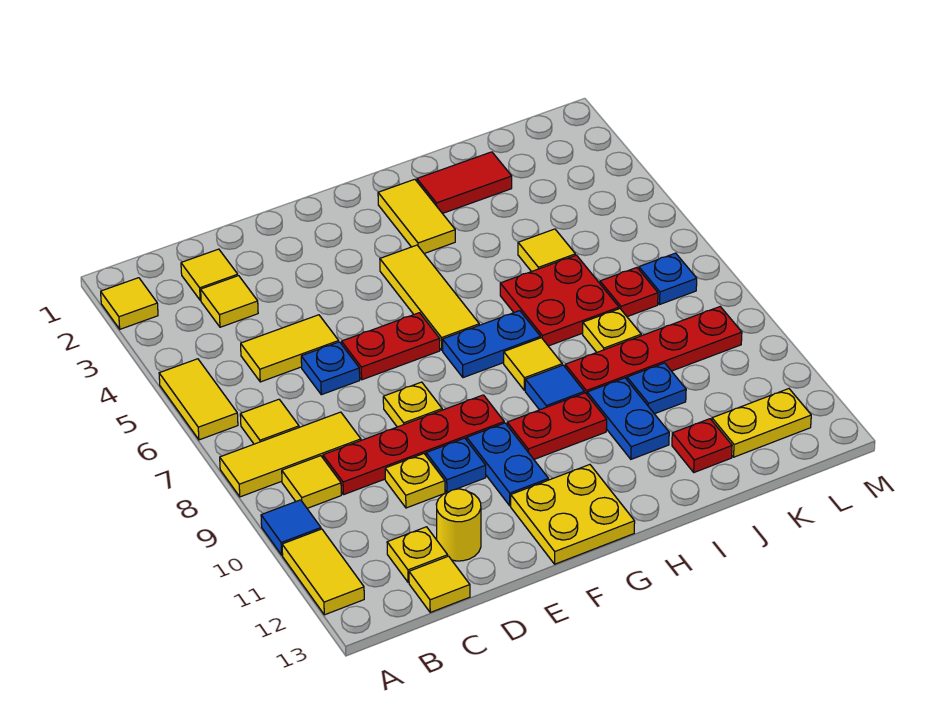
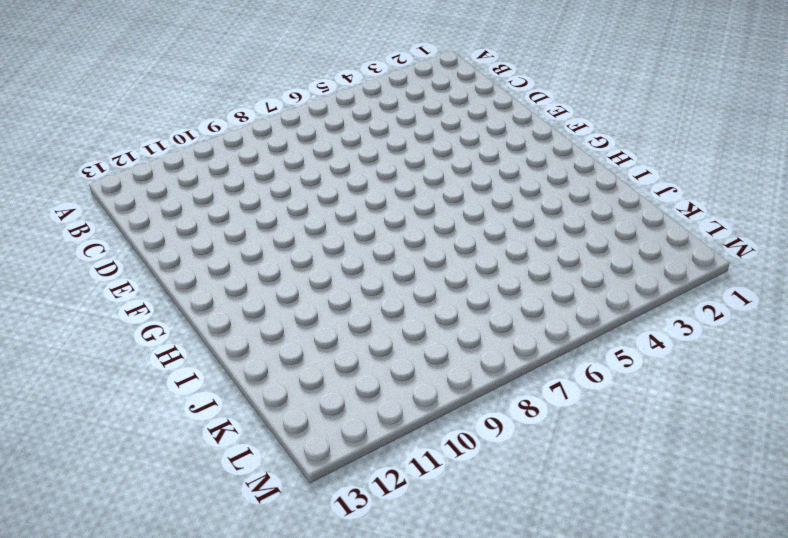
none -> yellow tile A2 level 1
none -> yellow tile A5:A6 level 1
none -> yellow tile A8:C8 level 1
none -> blue tile A10 level 1

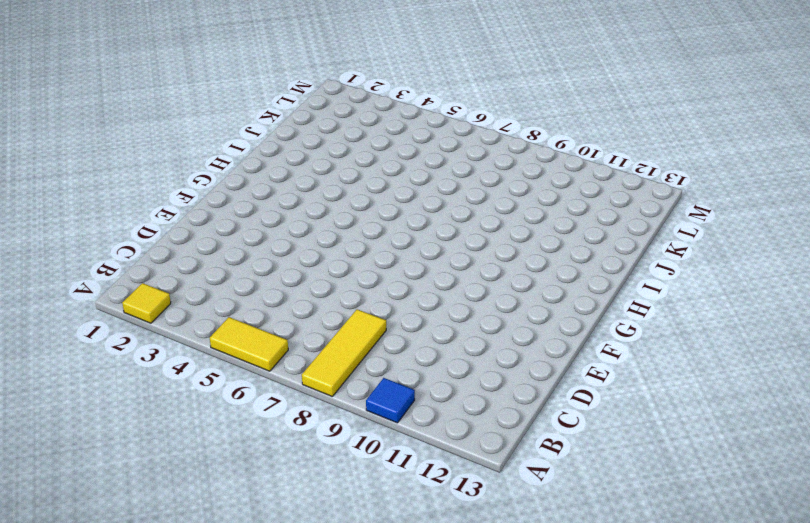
none -> yellow tile A11:A12 level 1
none -> yellow tile B7 level 1
none -> yellow tile B9 level 1
none -> yellow tile C2 level 1

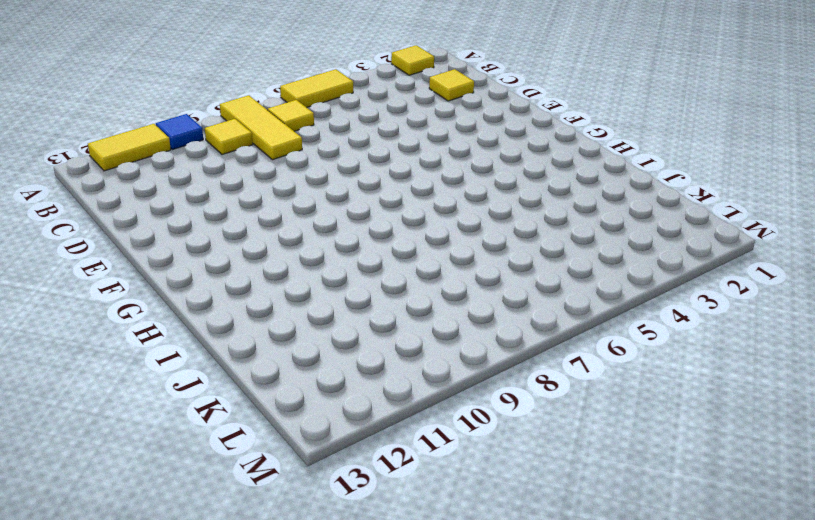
none -> yellow tile C3 level 1
none -> yellow tile C5:D5 level 1
none -> red plate C9:F9 level 1
none -> yellow plate C12 level 1

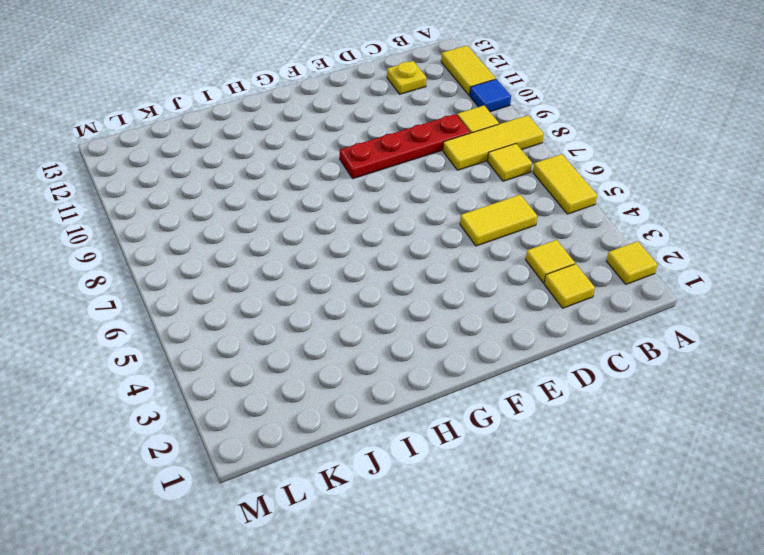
none -> yellow tile C13 level 1
none -> blue plate D6 level 1
none -> yellow plate D10 level 1
none -> yellow round brick D12 level 1

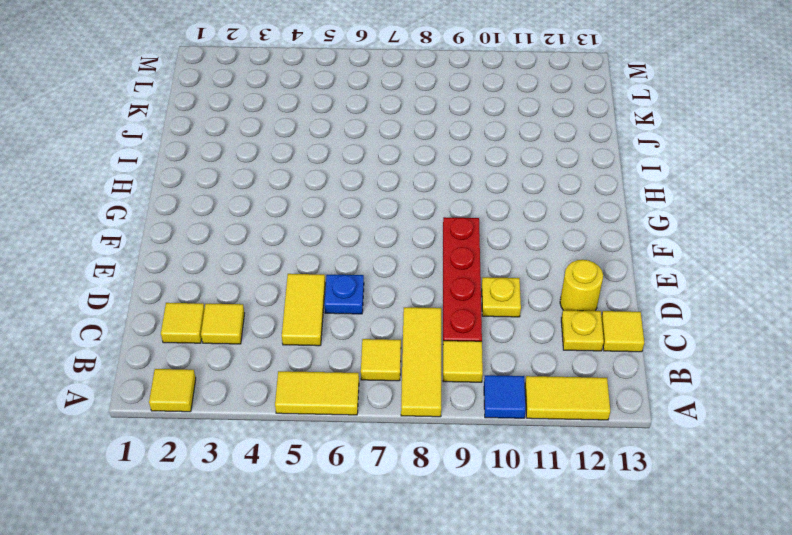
none -> red plate E6:F6 level 1
none -> yellow plate E8 level 1
none -> blue plate E10 level 1
none -> blue plate F10:F11 level 1

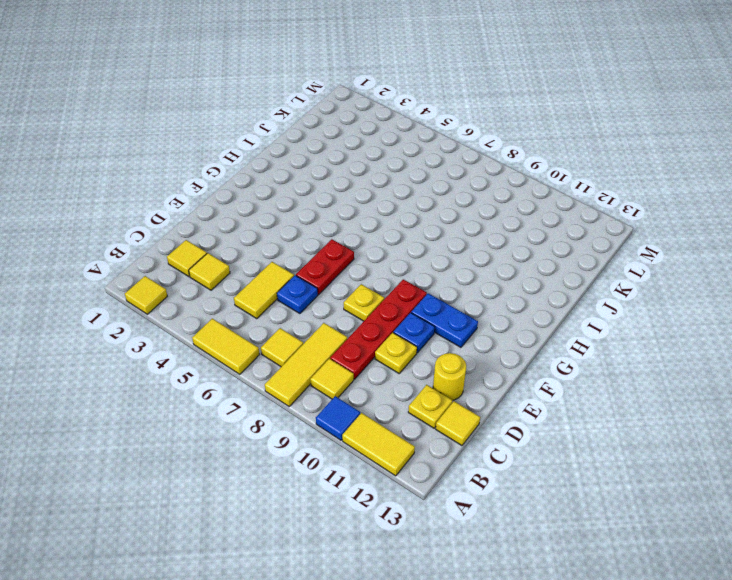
none -> yellow plate F12:G13 level 1
none -> yellow tile G4:G6 level 1
none -> blue plate G7:H7 level 1
none -> red plate G10:H10 level 1

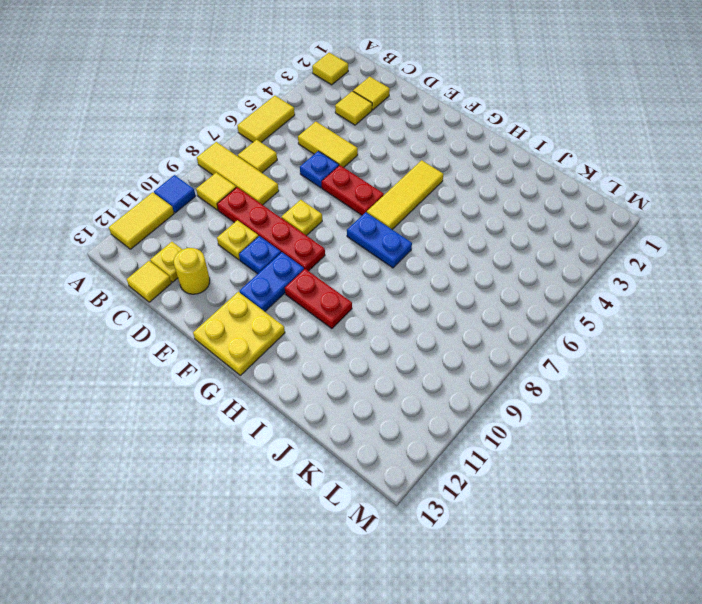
none -> yellow tile H2:H3 level 1
none -> yellow tile H8 level 1
none -> blue tile H9 level 1
none -> red tile I2:J2 level 1

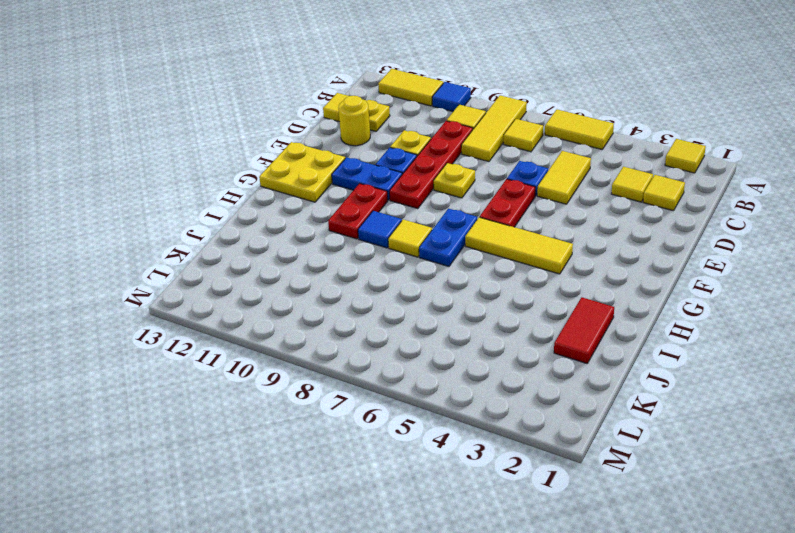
none -> yellow tile H2:H3 level 1
none -> red plate I6:J7 level 1
none -> red plate I9:L9 level 1
none -> blue plate I10:I11 level 1

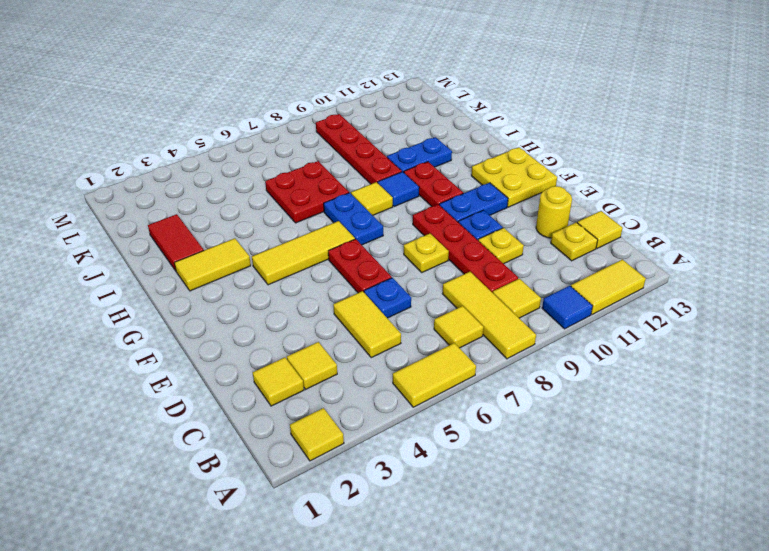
none -> yellow tile J5 level 1
none -> yellow plate J8 level 1
none -> blue plate J10 level 1
none -> red plate J12 level 1

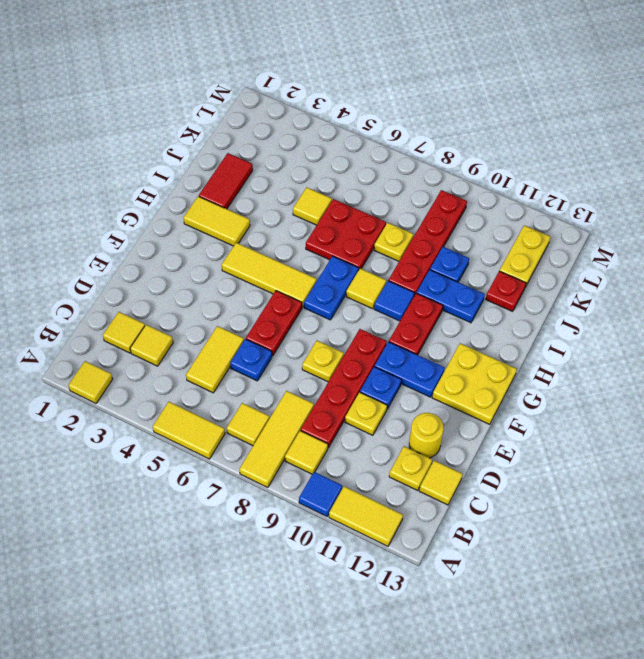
none -> red plate K7 level 1
none -> blue plate L7 level 1

